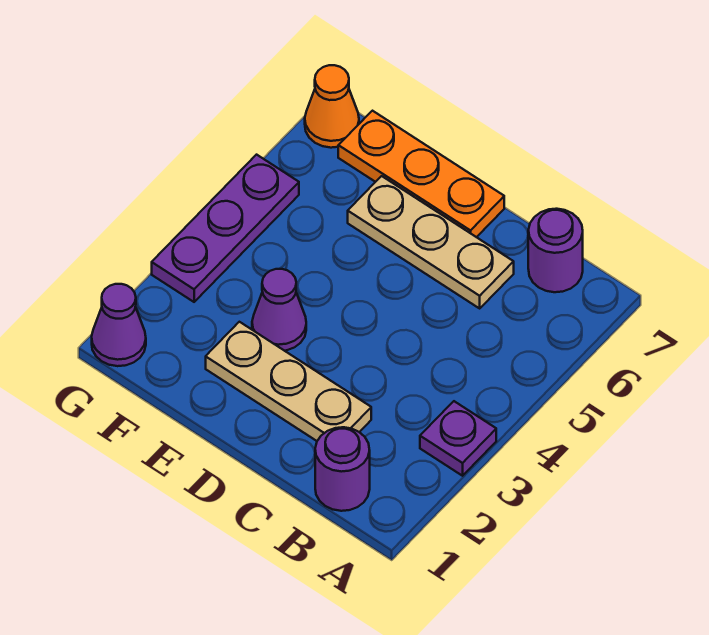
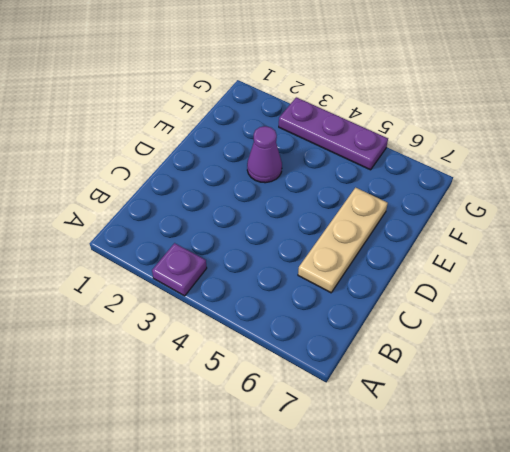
none -> purple round brick B1 level 1
none -> purple round brick B7 level 1

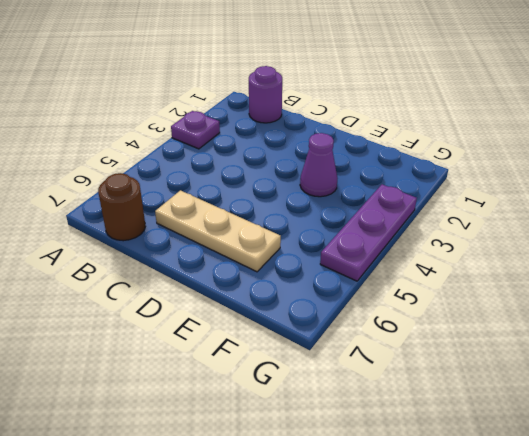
brown round brick B7 level 1 -> purple round brick B7 level 1
none -> tan plate C2:E2 level 1
none -> orange plate D7:F7 level 1

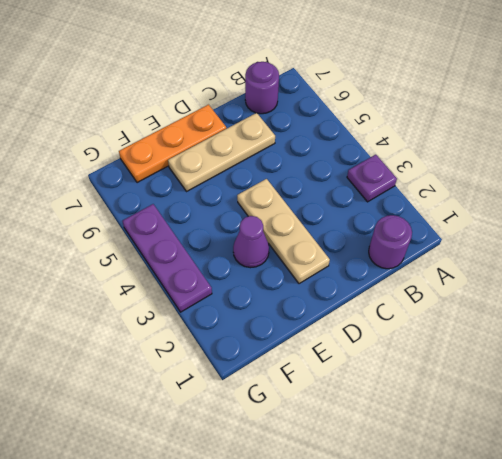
tan plate D2:D4 level 1 -> tan plate C2:E2 level 1
none -> purple cone G1 level 1
none -> orange cone G7 level 1

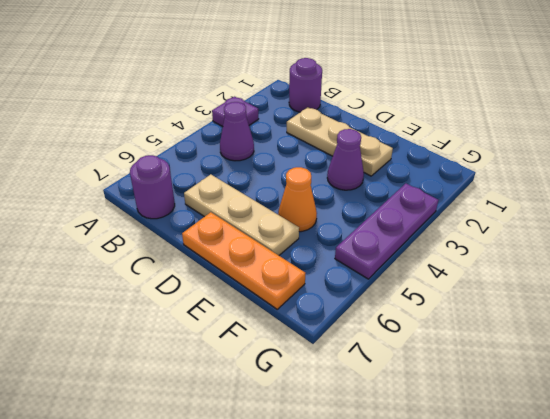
purple cone B4 level 1 -> purple cone G1 level 1
orange cone E5 level 1 -> orange cone G7 level 1

